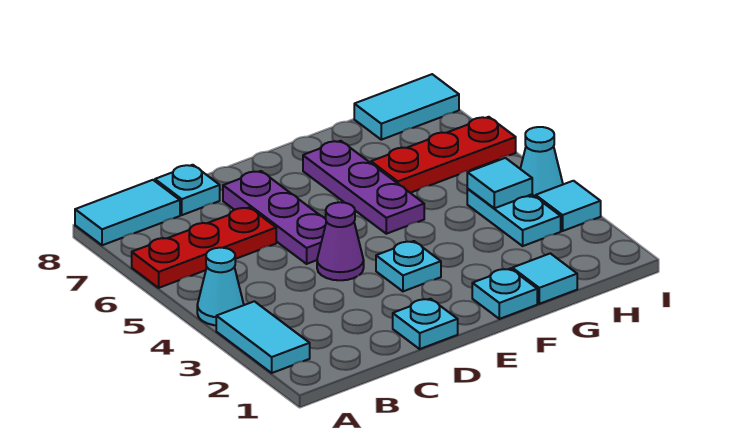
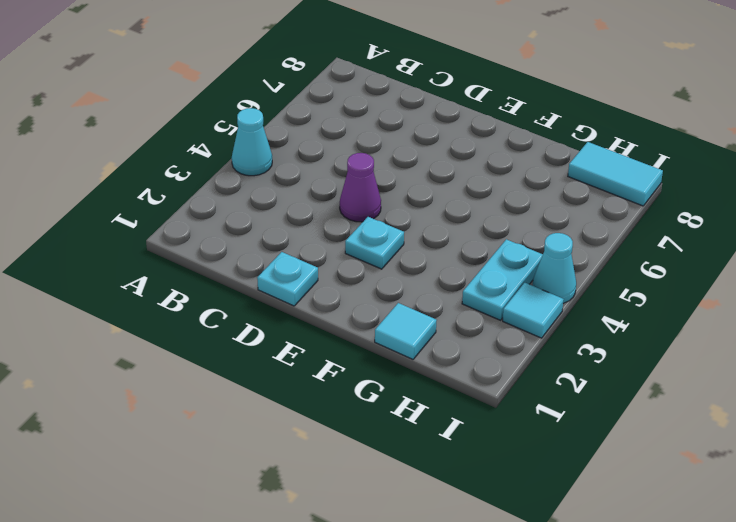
none -> cyan tile A2:A3 level 1
none -> red plate A6:C6 level 1
none -> cyan tile A8:B8 level 1

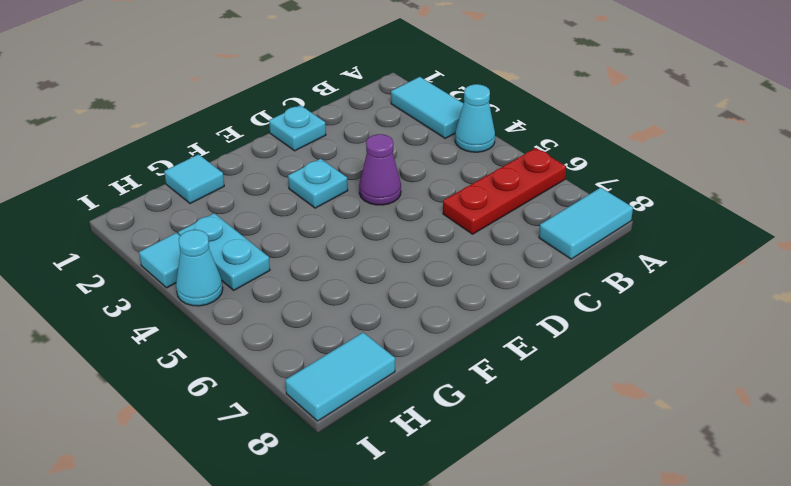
none -> cyan plate C8 level 1
none -> purple plate D5:D7 level 1
none -> cyan plate F1 level 1

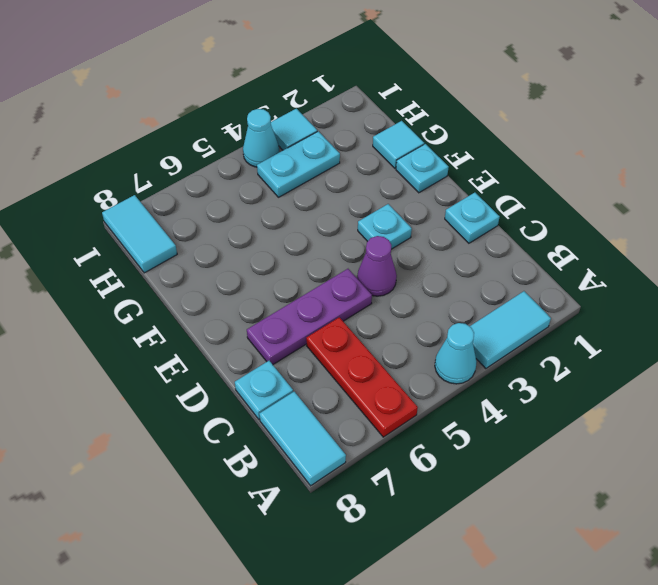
none -> purple plate F5:F7 level 1
none -> red plate G6:I6 level 1
none -> cyan tile H4 level 2

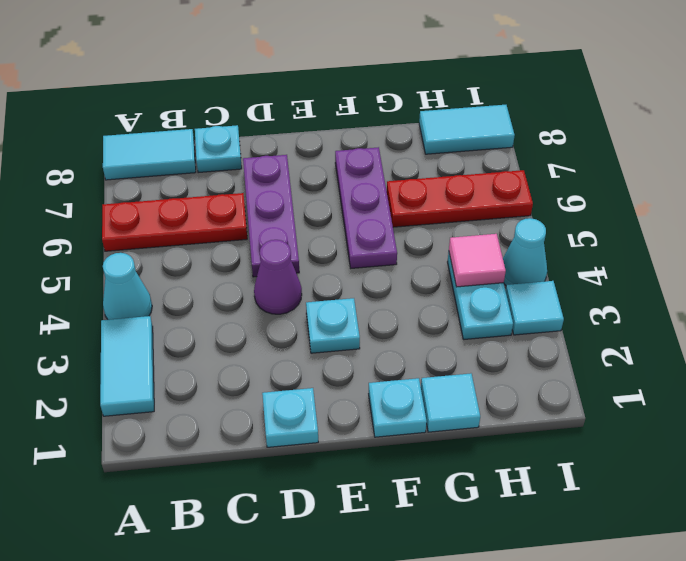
pink tile H4 level 2 -> cyan tile H4 level 2

